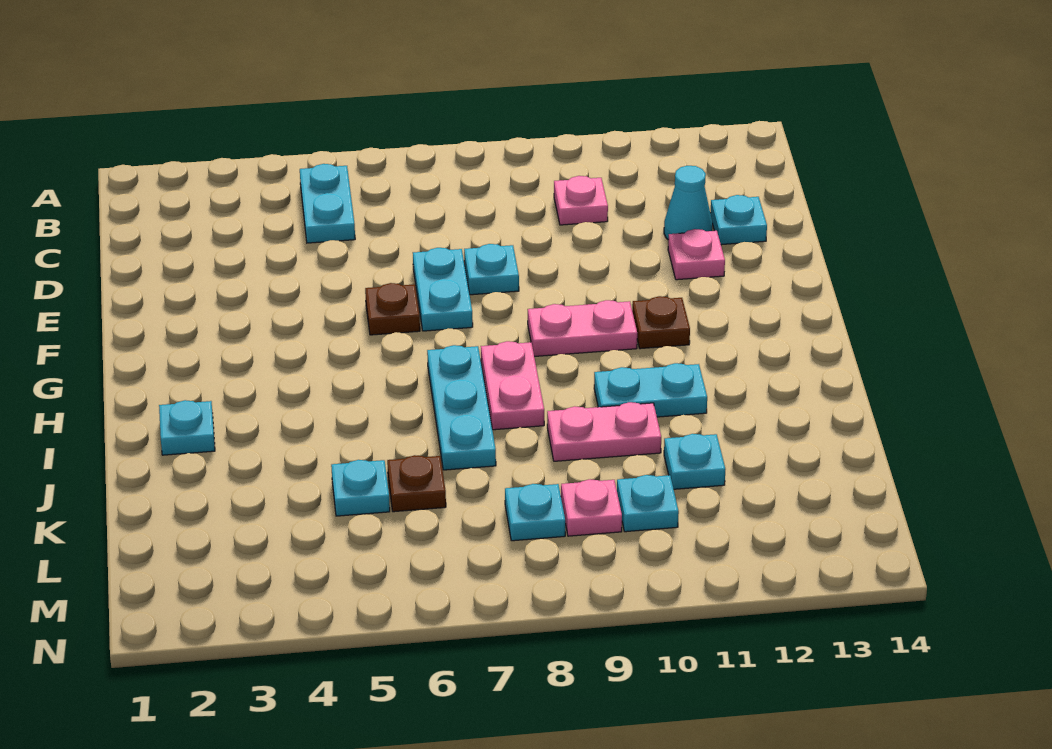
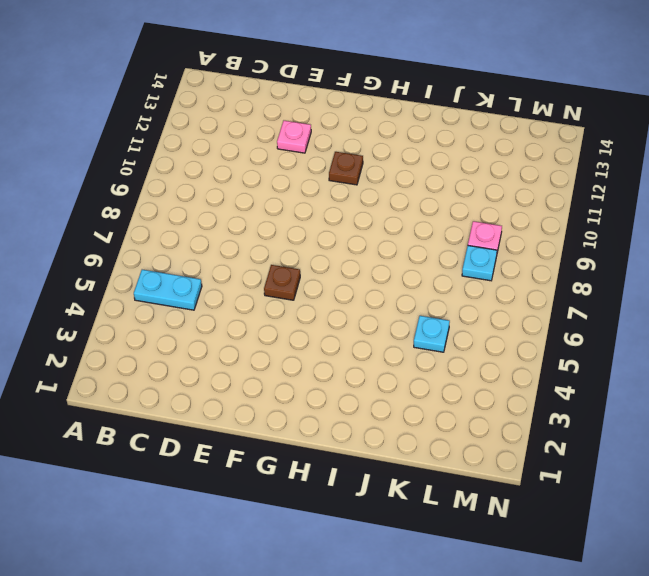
none -> pink plate C10 level 1
none -> cyan cone D12 level 1
none -> cyan plate D13 level 1

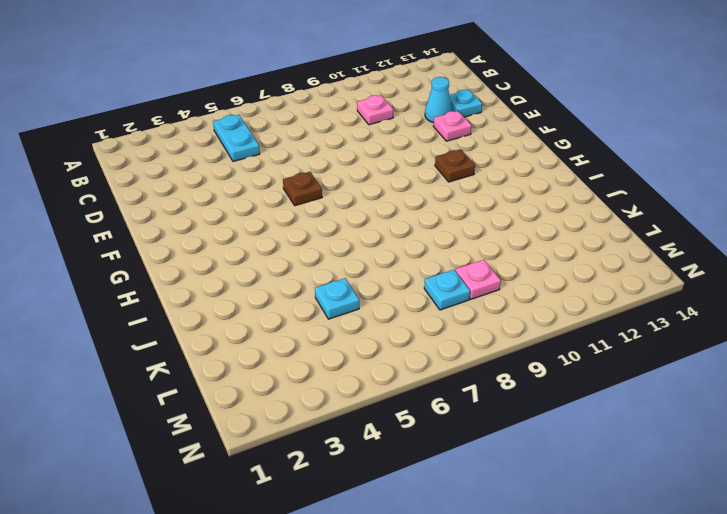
none -> cyan plate E7:F7 level 1
none -> cyan plate E8 level 1
none -> pink plate G9:G10 level 1

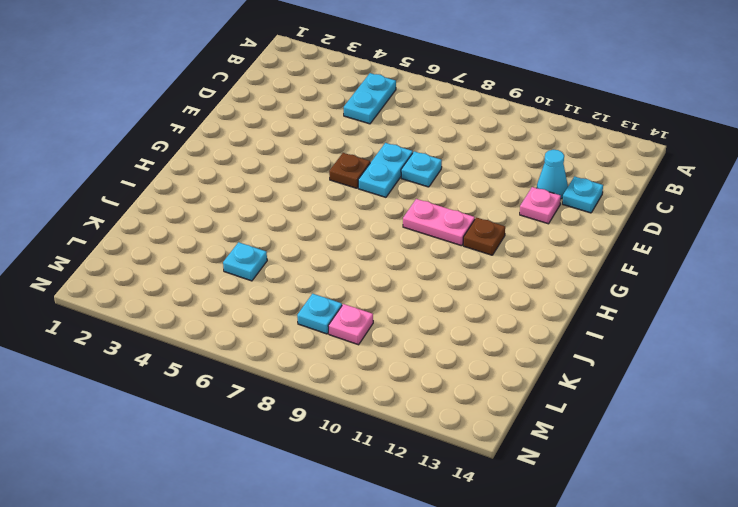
none -> pink plate C10 level 1
none -> cyan plate H7:J7 level 1
none -> pink plate H8:I8 level 1

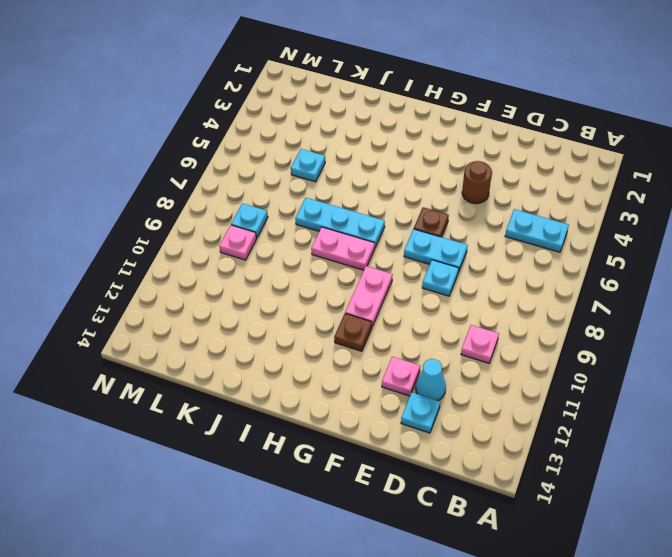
brown round brick E4 level 1 -> none
none -> cyan plate I2 level 1
none -> cyan plate I10:I11 level 1
none -> pink plate J9:J10 level 1

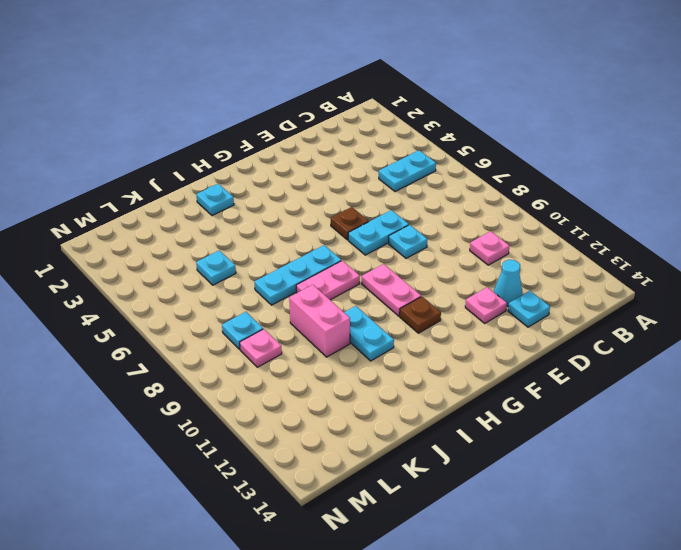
pink brick J9:J10 level 1 -> pink plate J9:J10 level 1
none -> brown plate K6 level 1
none -> cyan plate K11 level 1
none -> cyan plate L10 level 1

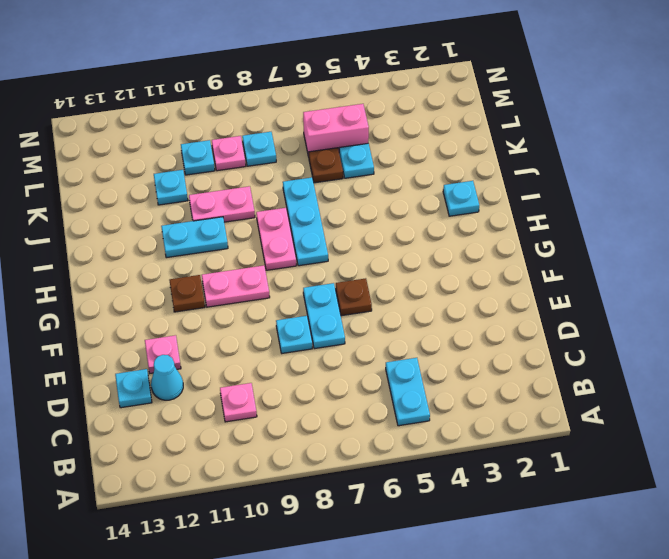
pink brick L5:L6 level 1 -> none

